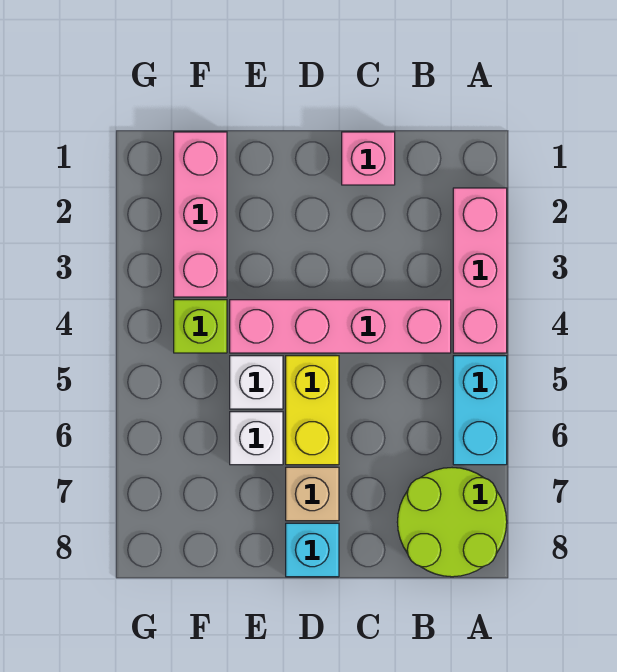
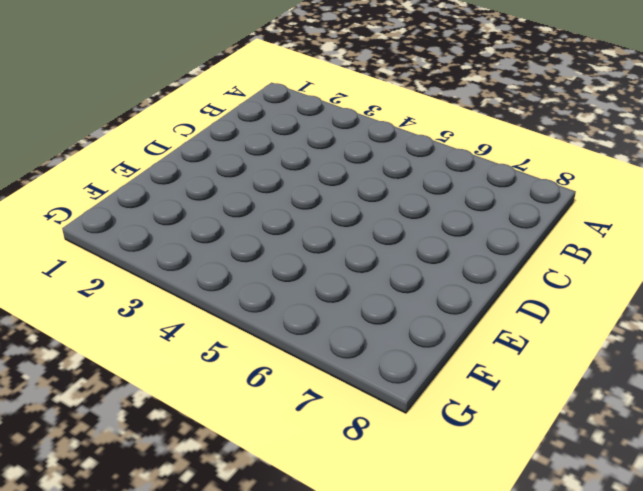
none -> pink brick A2:A4 level 1
none -> cyan brick A5:A6 level 1
none -> lime round brick A7:B8 level 1

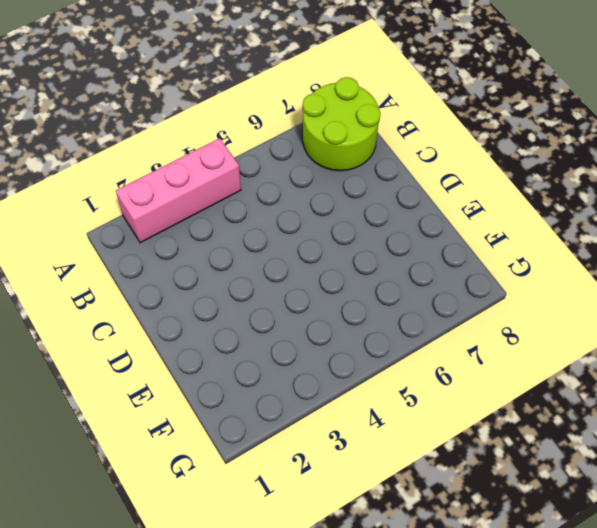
none -> cyan brick A5:A6 level 1
none -> pink brick B4:E4 level 1
none -> pink brick C1 level 1

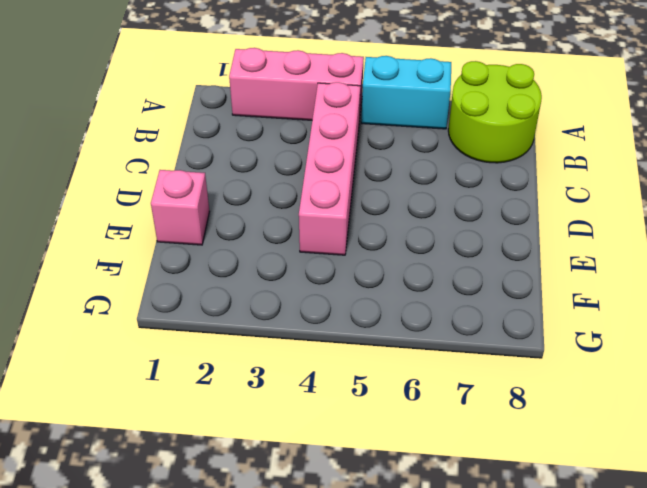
pink brick E1 level 1 -> pink brick C1 level 1
none -> yellow brick D5:D6 level 1
none -> tan brick D7 level 1
none -> cyan brick D8 level 1

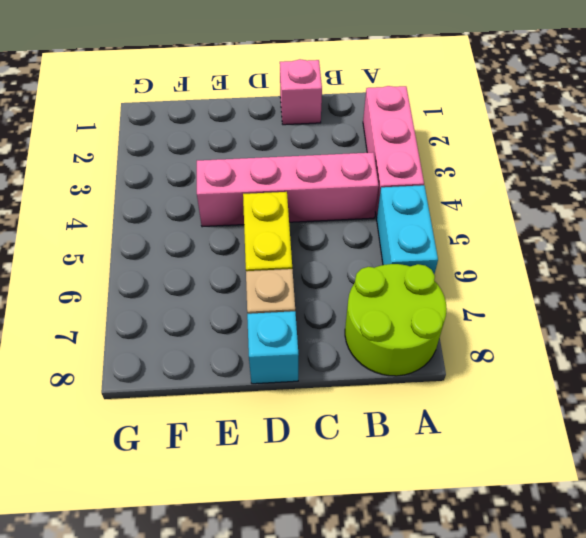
none -> white brick E5 level 1
none -> white brick E6 level 1
none -> pink brick F1:F3 level 1

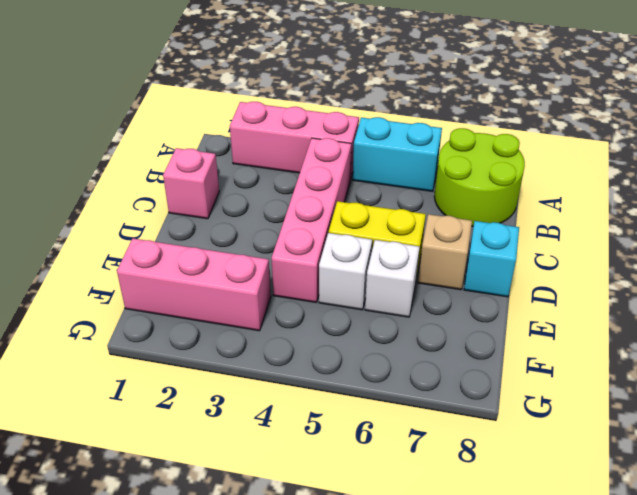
none -> lime brick F4 level 1

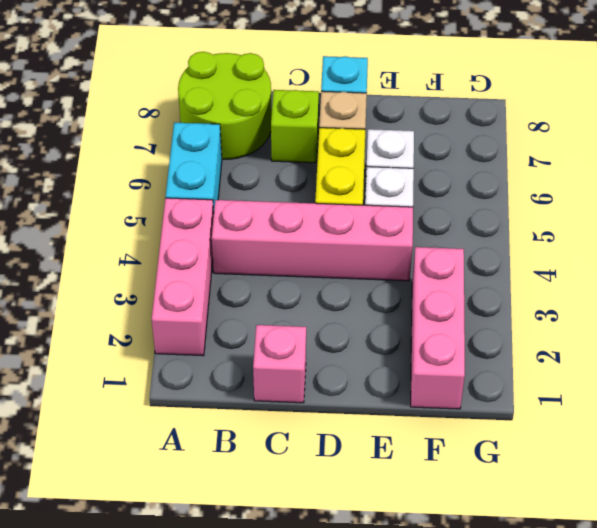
lime brick C7 level 1 -> lime brick F4 level 1

